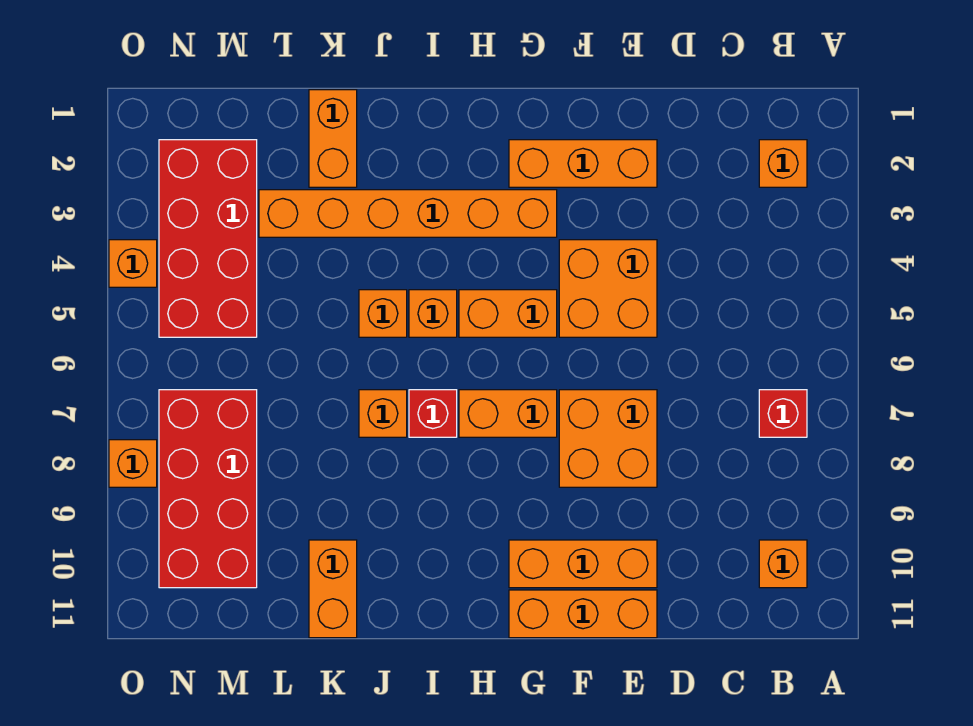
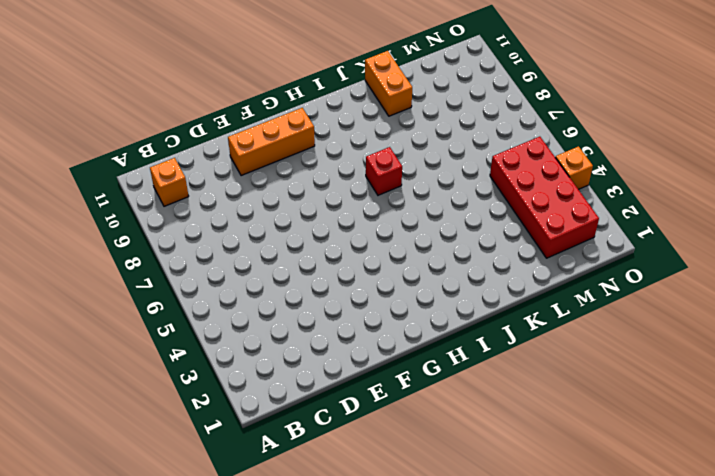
none -> orange brick B2 level 1
none -> red brick B7 level 1
none -> orange brick E2:G2 level 1

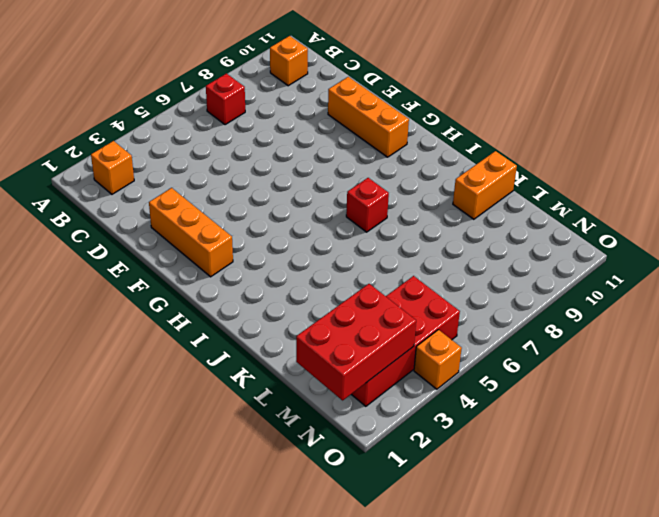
red brick M1:N3 level 2 -> none
none -> orange brick E4:F5 level 1
none -> orange brick E7:F8 level 1
none -> orange brick E11:G11 level 1

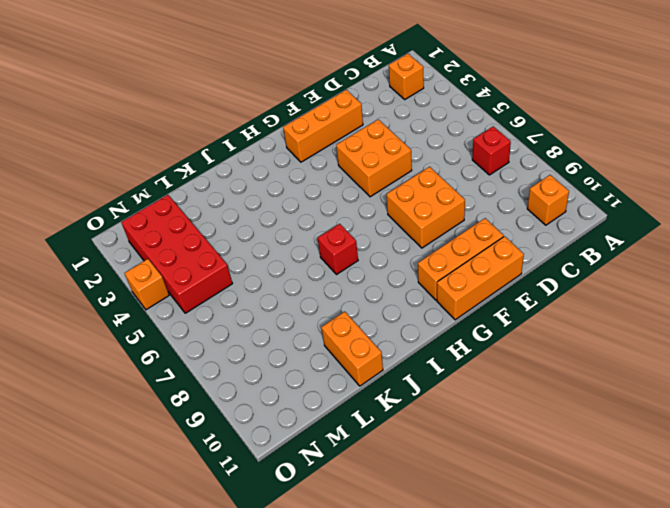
none -> orange brick G3:L3 level 1
none -> orange brick G5:H5 level 1
none -> orange brick G7:H7 level 1

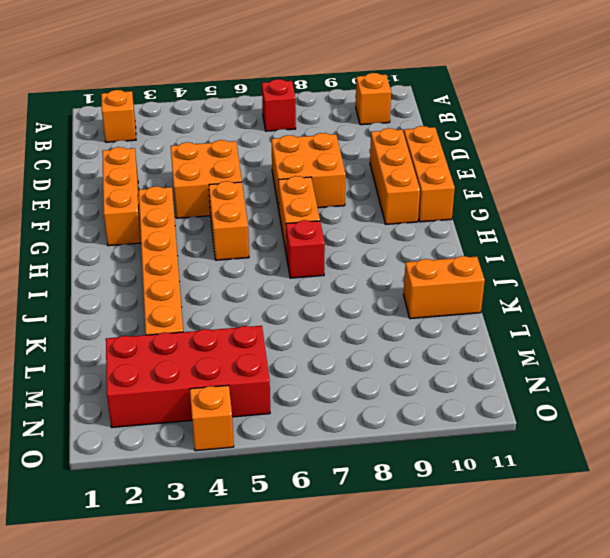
none -> orange brick I5 level 1
none -> orange brick J5 level 1
none -> orange brick J7 level 1

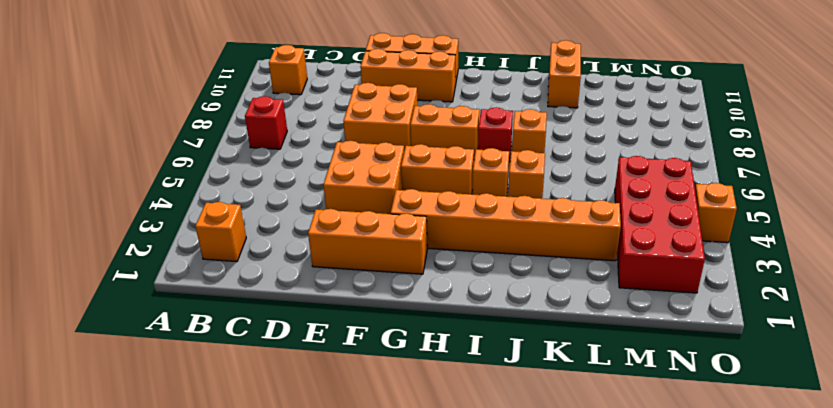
none -> orange brick K1:K2 level 1
none -> red brick M7:N10 level 1
none -> orange brick O8 level 1

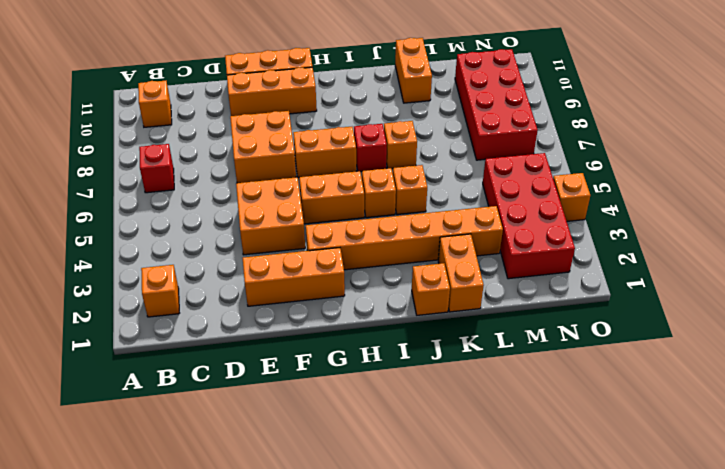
orange brick J1 level 1 -> orange brick O8 level 1

